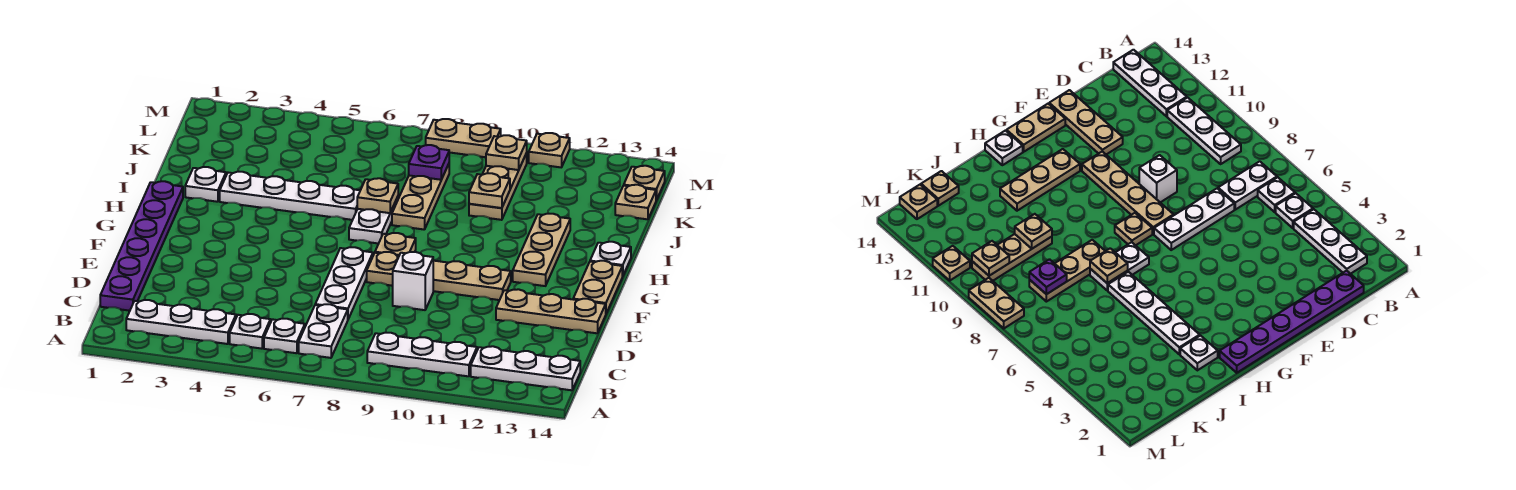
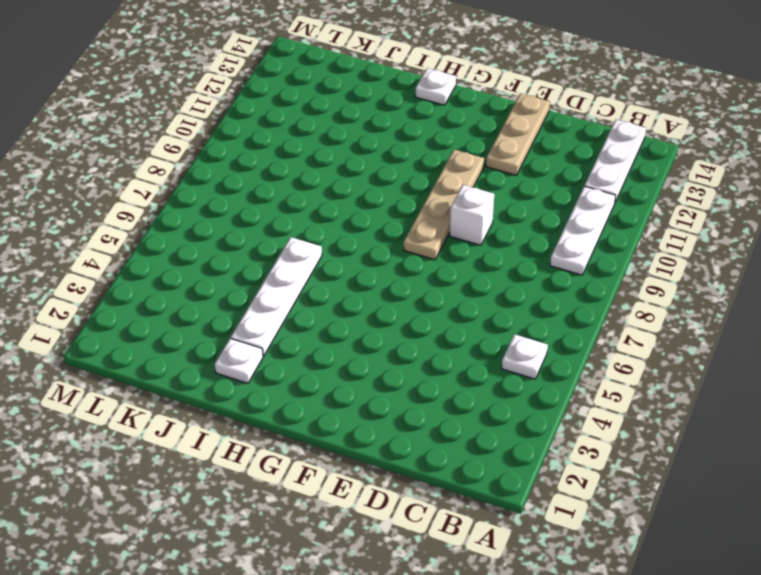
none -> white plate B2:B4 level 1
none -> white plate B6 level 1
none -> white plate B7:C7 level 1

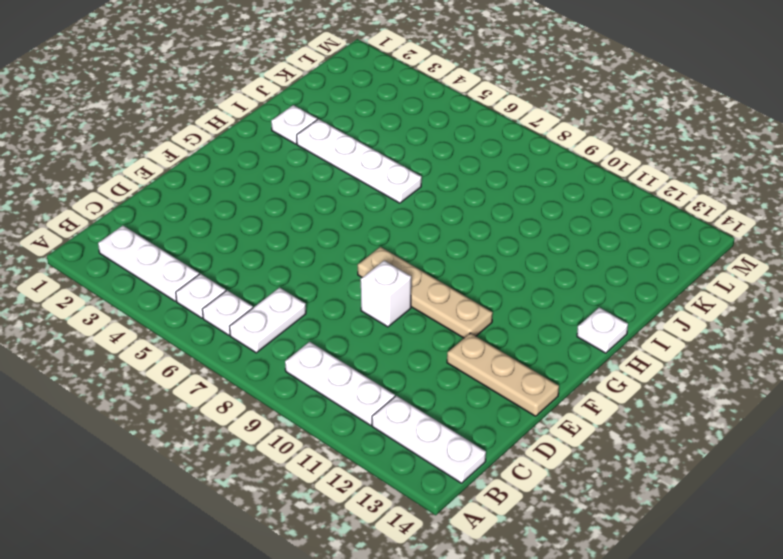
none -> purple plate C1:H1 level 1
none -> white plate D7:F7 level 1
none -> tan plate F14:G14 level 1

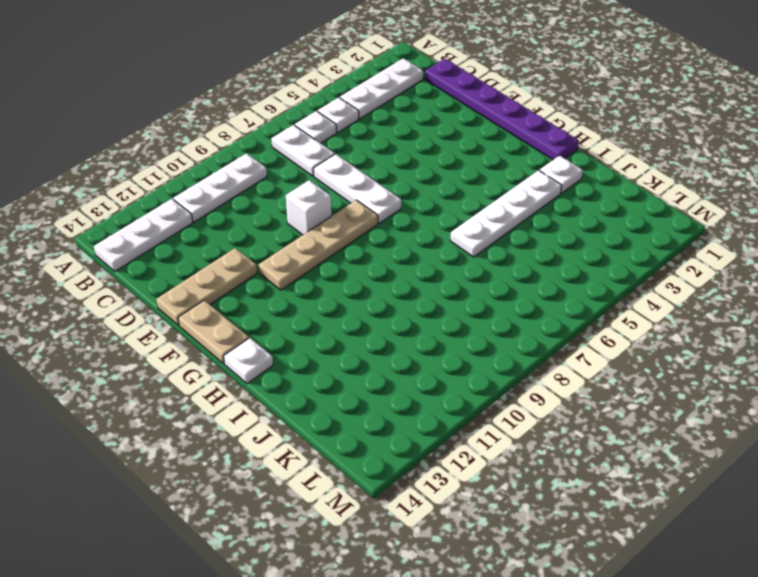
none -> tan plate G8 level 1
none -> tan plate G12:I12 level 1
none -> white plate H7:I7 level 1

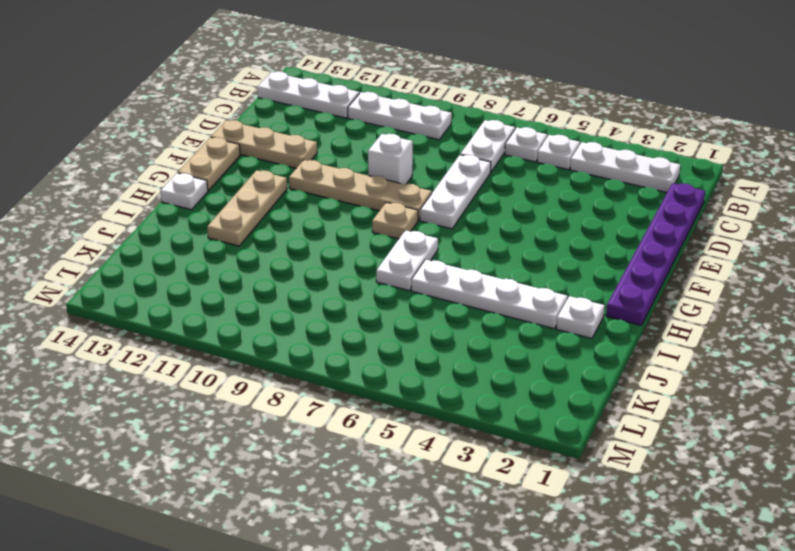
none -> tan plate I8:K8 level 1
none -> tan plate J10:L10 level 1
none -> tan plate K14 level 1

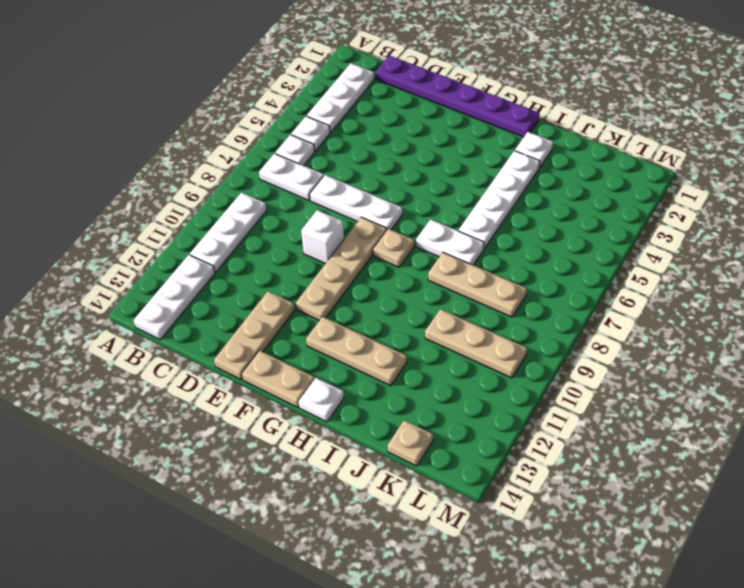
none -> tan plate L14 level 1
none -> tan plate M8:M9 level 1
none -> tan plate M11 level 1

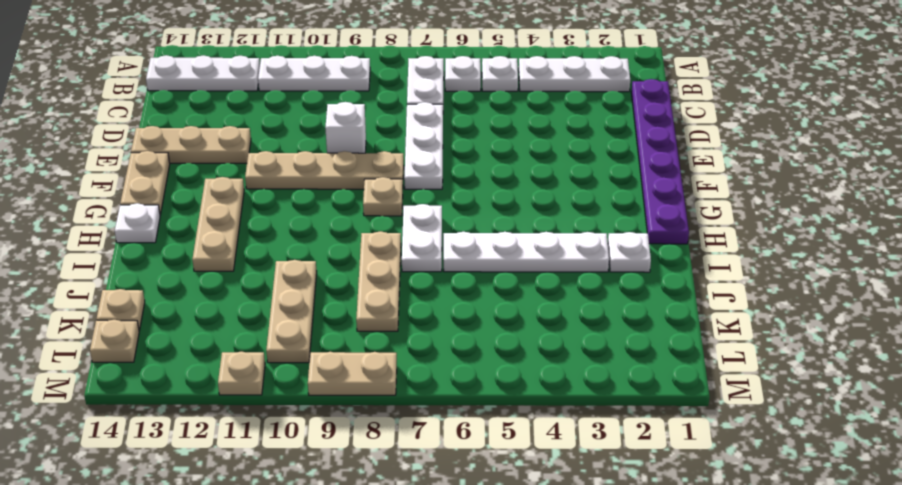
none -> tan plate I7 level 2
none -> tan plate J10 level 2
none -> purple plate K8 level 2

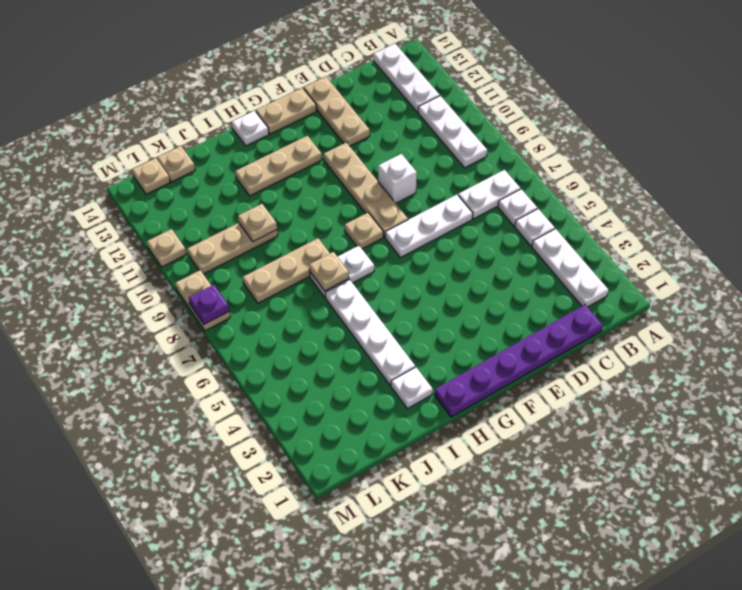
purple plate M8 level 2 -> purple plate K8 level 2
none -> tan plate L10 level 2

